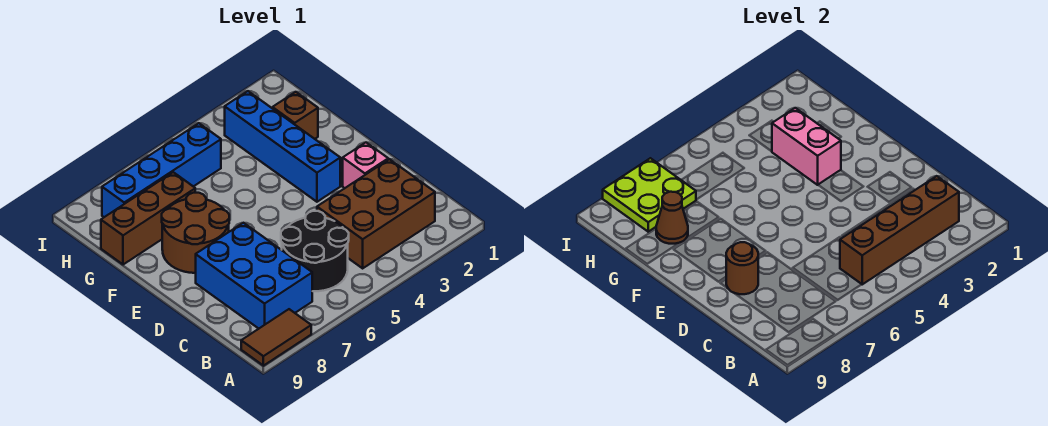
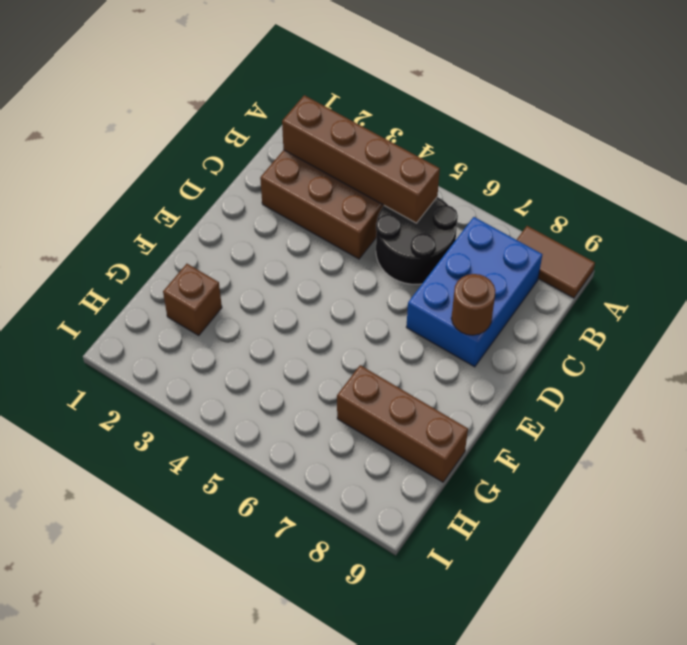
none -> pink brick D2 level 1
none -> blue brick E3:H3 level 1
none -> brown round brick E7:F8 level 1

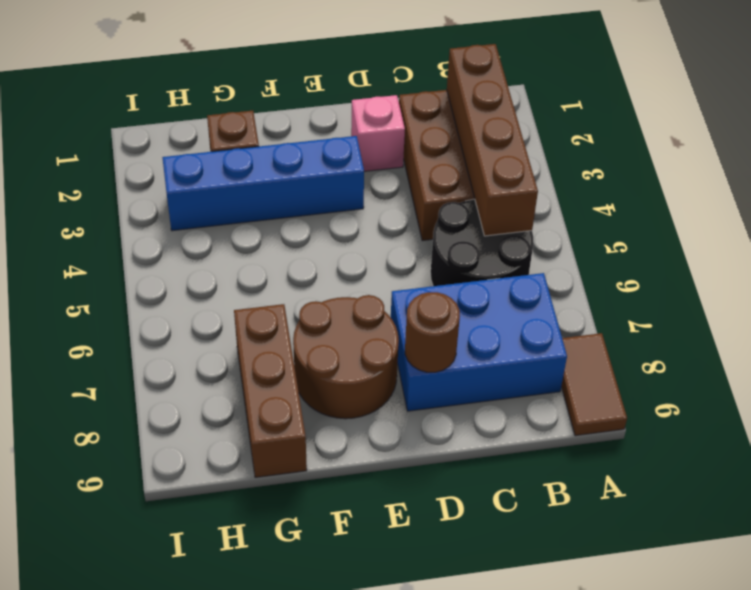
none -> blue brick H5:H8 level 1
none -> pink brick F3:G3 level 2
none -> brown cone G8 level 2

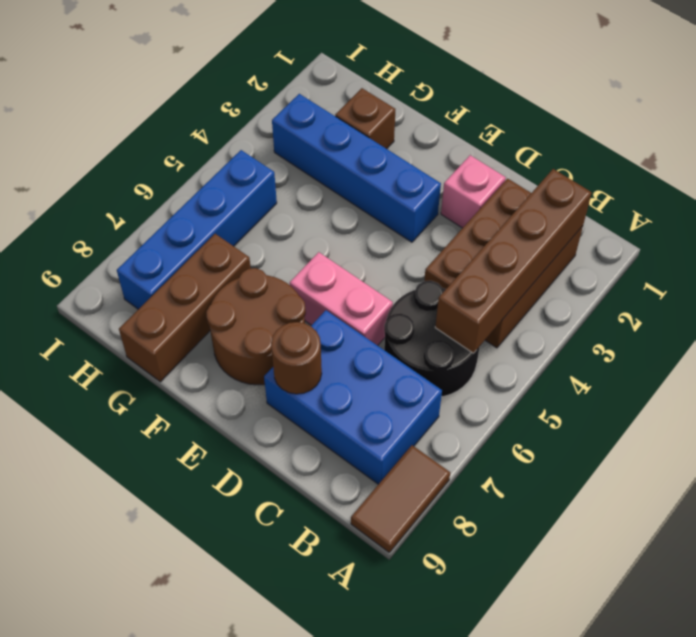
pink brick D6:E6 level 1 -> pink brick F3:G3 level 2
none -> brown cone G8 level 2
none -> lime plate H7:I8 level 2

